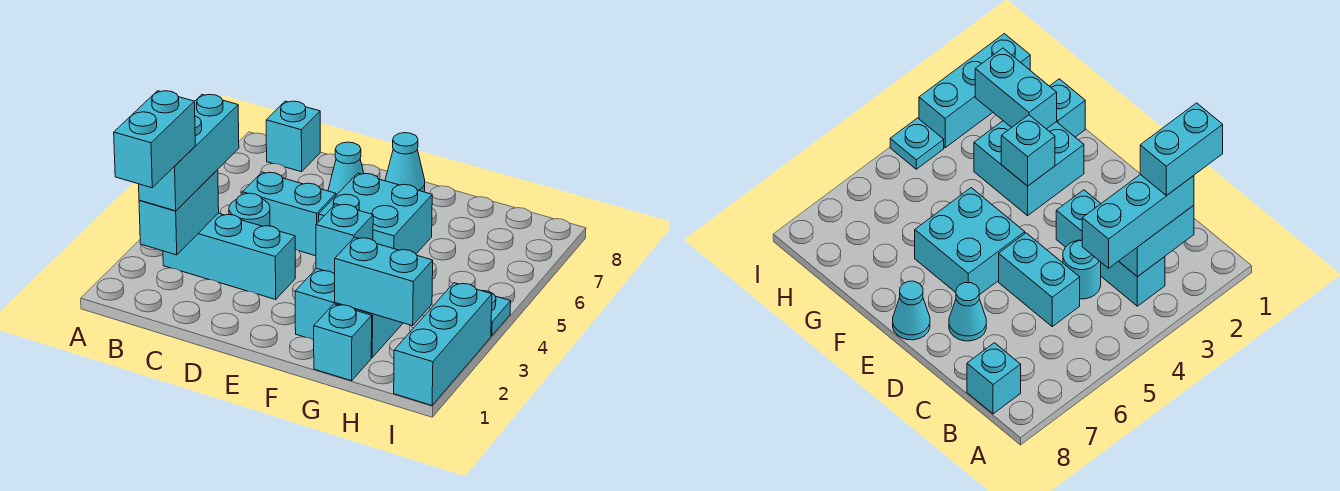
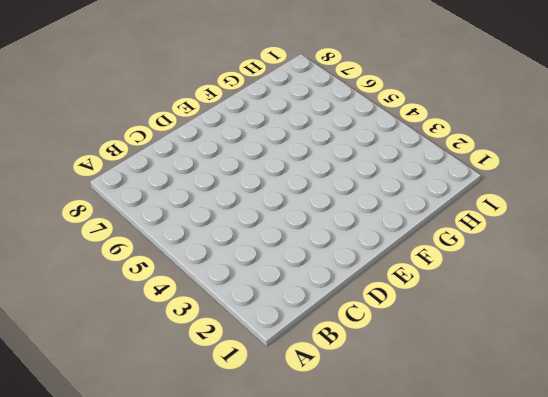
none -> cyan brick B3:D3 level 1
none -> cyan brick B8 level 1
none -> cyan round brick C4 level 1

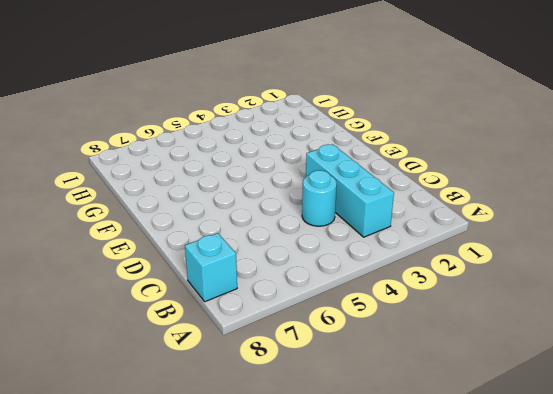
none -> cyan brick C5:D5 level 1
none -> cyan cone D7 level 1
none -> cyan brick E5:F6 level 1

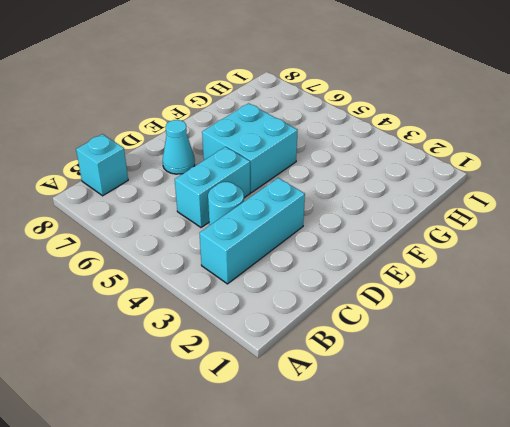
none -> cyan cone E8 level 1
none -> cyan brick F2:G3 level 1
none -> cyan brick G1 level 1

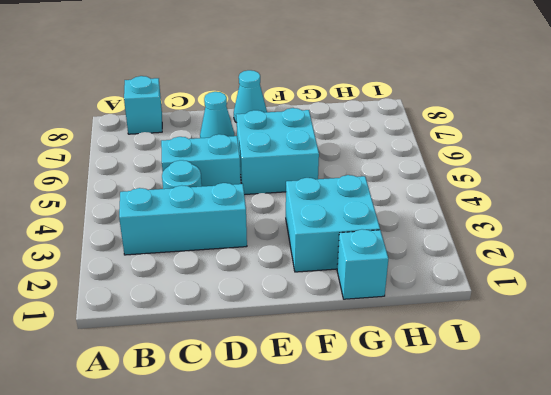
none -> cyan brick I1:I3 level 1
none -> cyan plate I4 level 1
none -> cyan brick B2:B3 level 2

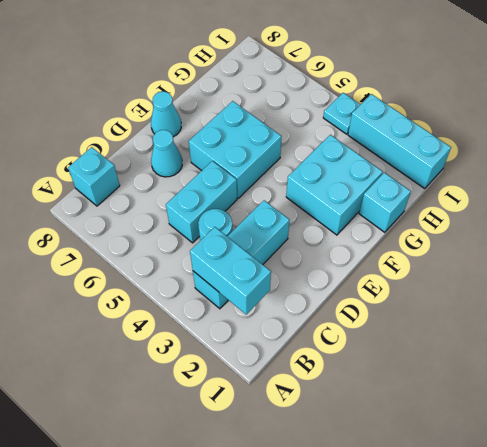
none -> cyan brick F3 level 2
none -> cyan brick G2:H2 level 2
none -> cyan brick B2:B4 level 3

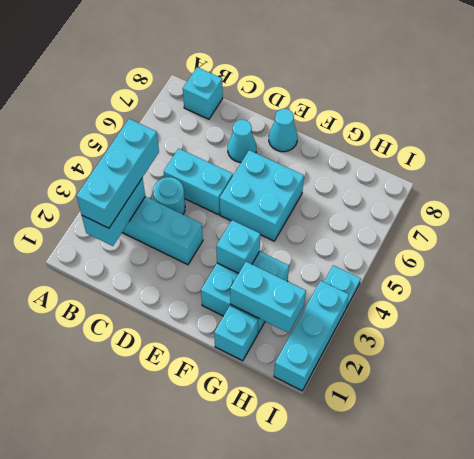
none -> cyan brick B1:B2 level 4

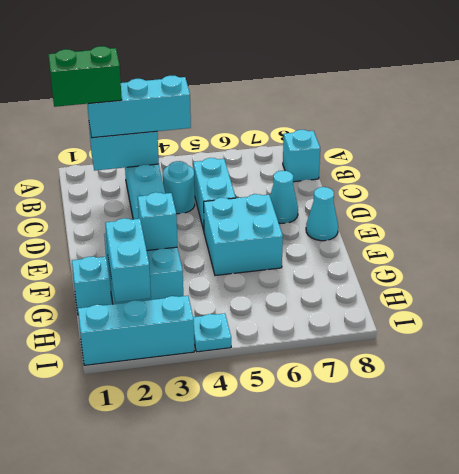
green brick B1:B2 level 4 -> cyan brick B1:B2 level 4

